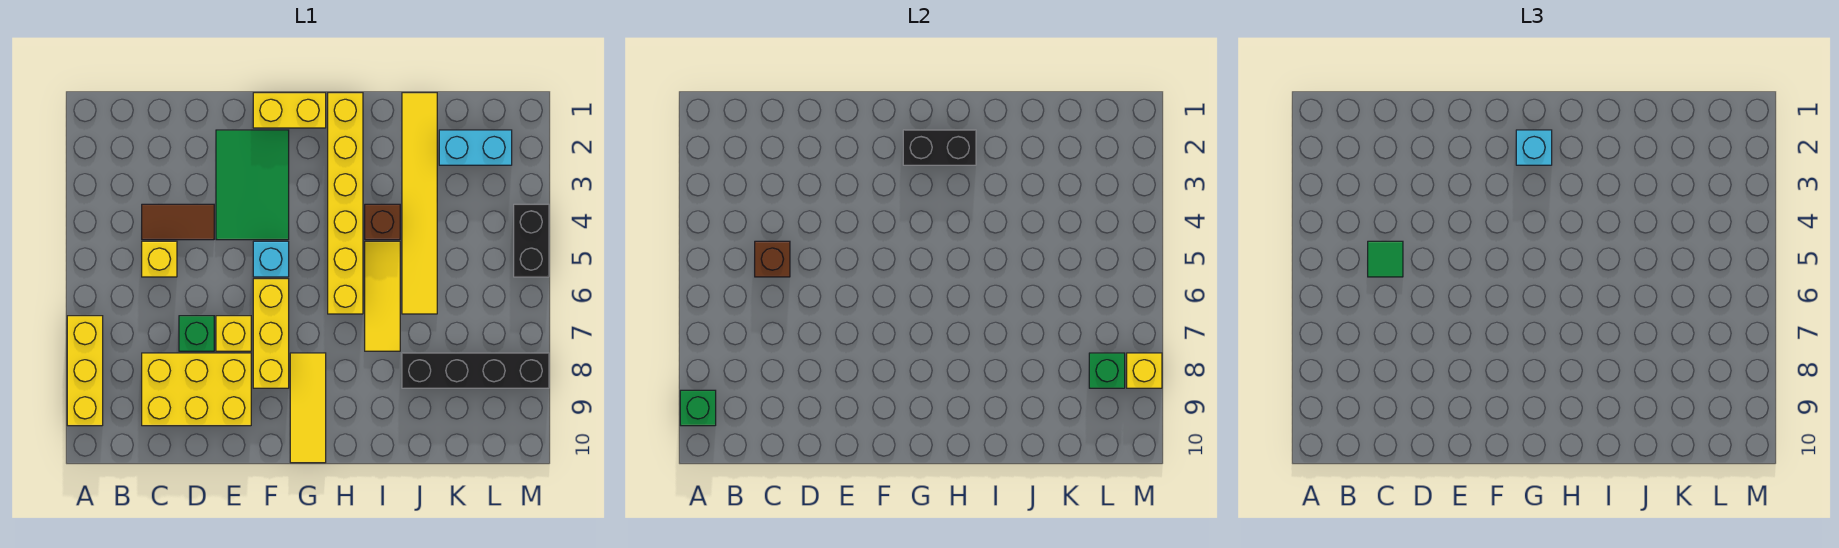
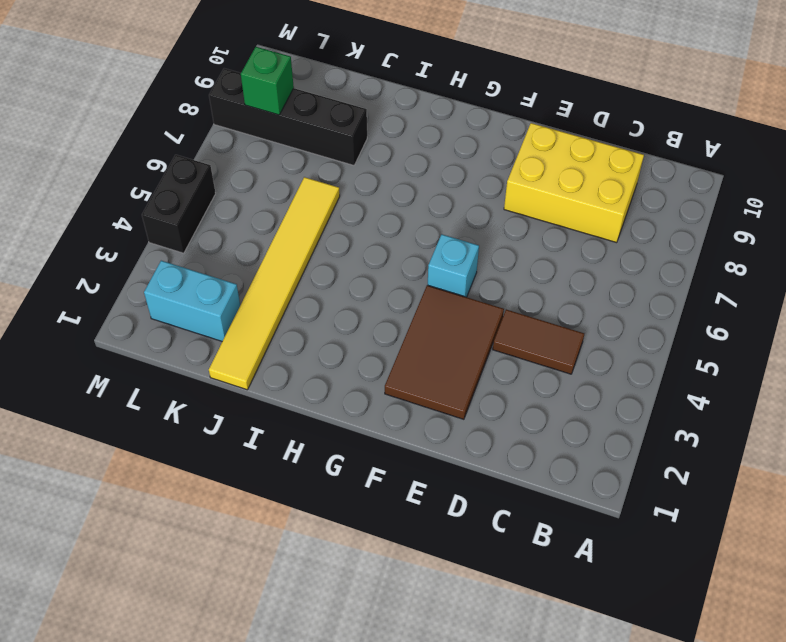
brown tile E2:F4 level 1 -> green tile E2:F4 level 1
none -> yellow brick A7:A9 level 1
none -> yellow brick C5 level 1
none -> green brick D7 level 1

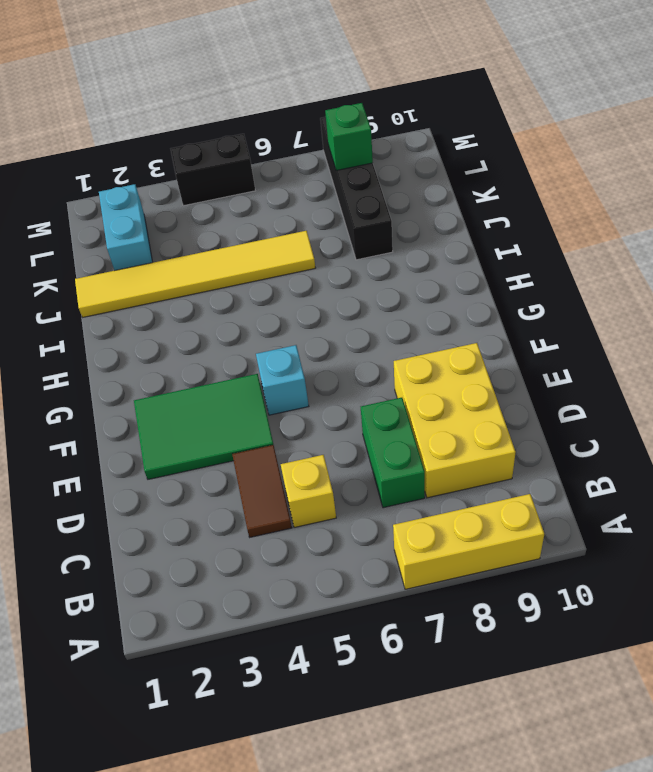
green brick C7:D7 level 1 -> green brick D7 level 1
none -> yellow brick E7 level 1
none -> yellow brick F1:G1 level 1
none -> yellow brick F6:F8 level 1

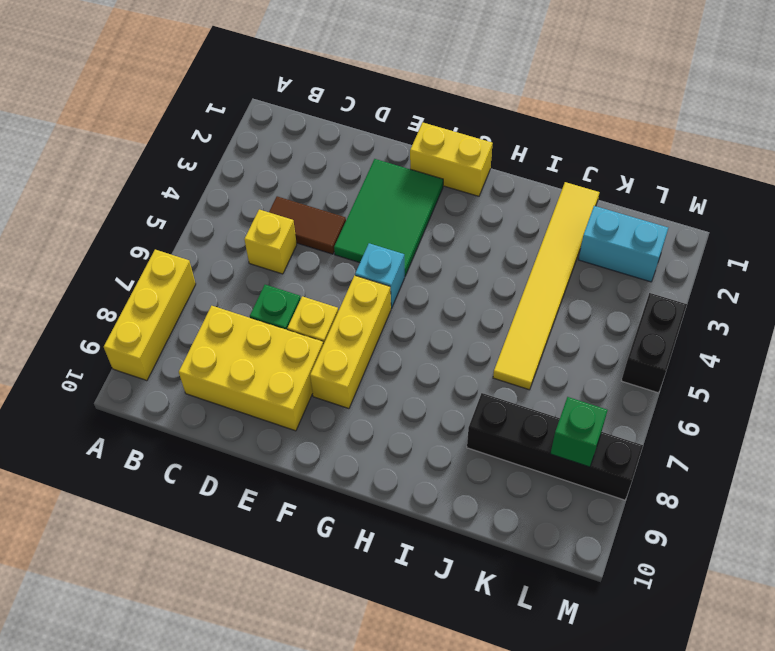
none -> yellow tile G8:G10 level 1
none -> yellow brick H1:H6 level 1
none -> brown brick I4 level 1

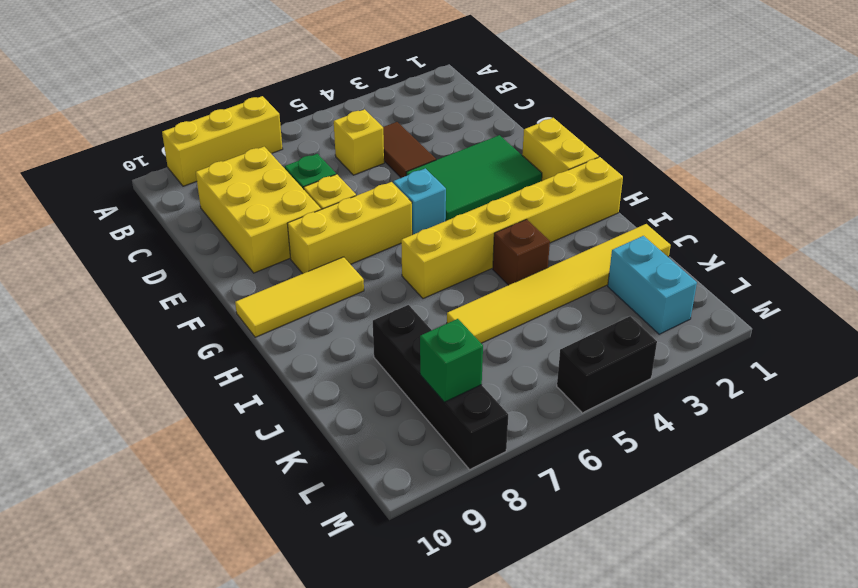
none -> yellow tile I5:I7 level 1
none -> green brick A9 level 2
none -> brown brick C5 level 2

